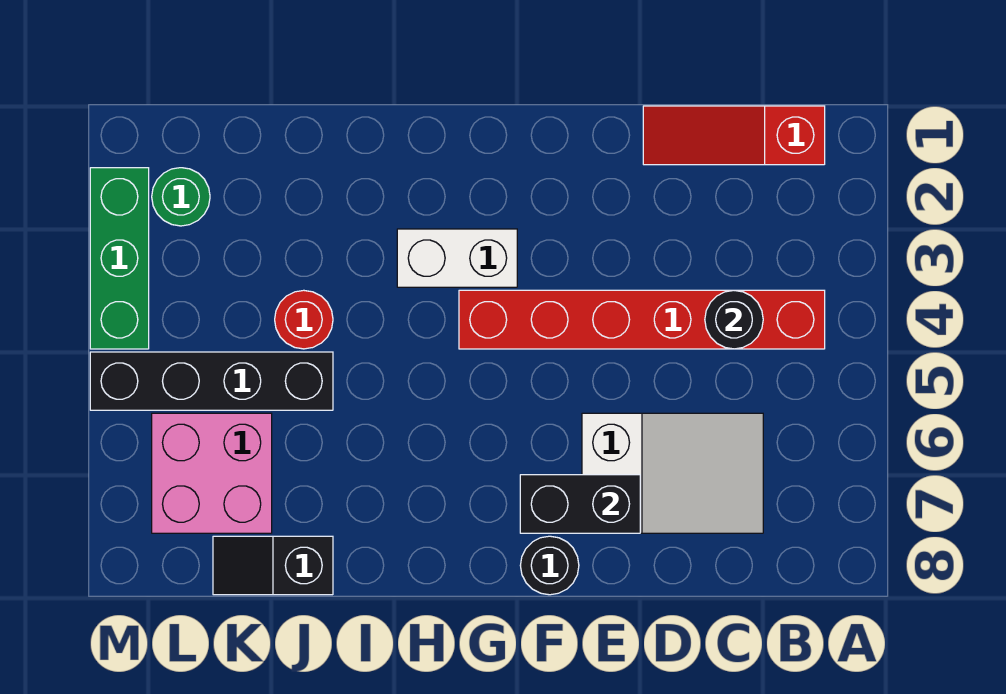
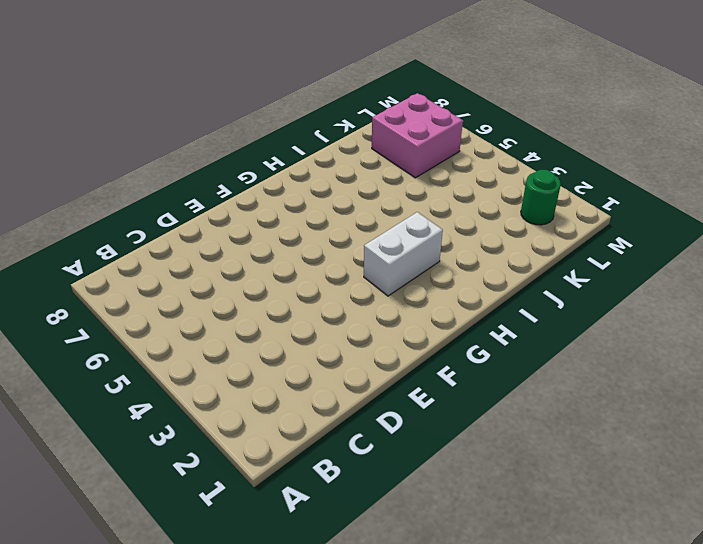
none -> red slope B1:D1 level 1 top B
none -> red brick B4:G4 level 1
none -> white slope C6:E7 level 1 top E

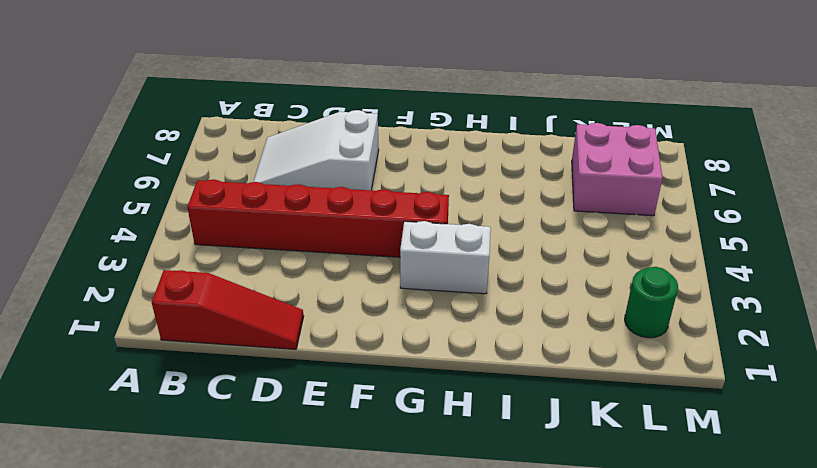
none -> black round brick F8 level 1
none -> red round brick J4 level 1
none -> black brick J5:M5 level 1

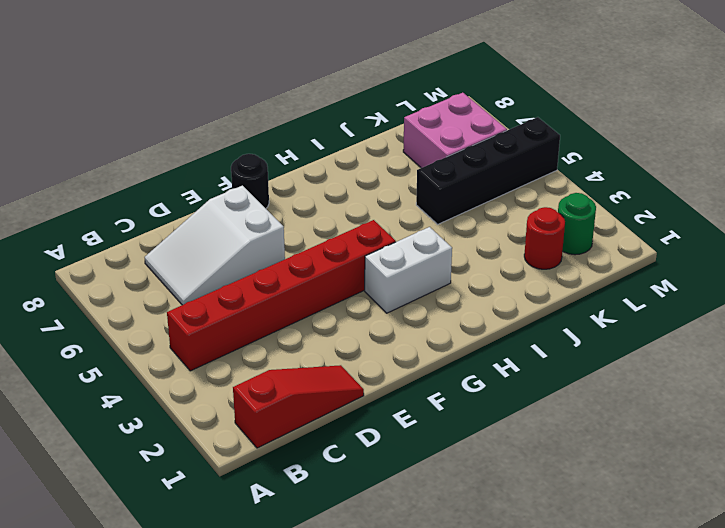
red round brick K2 level 1 -> red round brick J4 level 1
none -> black slope J8:K8 level 1 top J
none -> green brick M2:M4 level 1
none -> black round brick C4 level 2

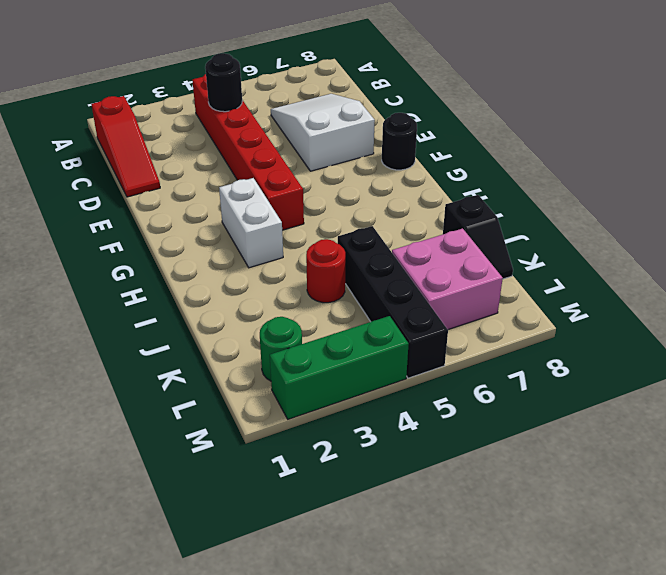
none -> black brick E7:F7 level 2

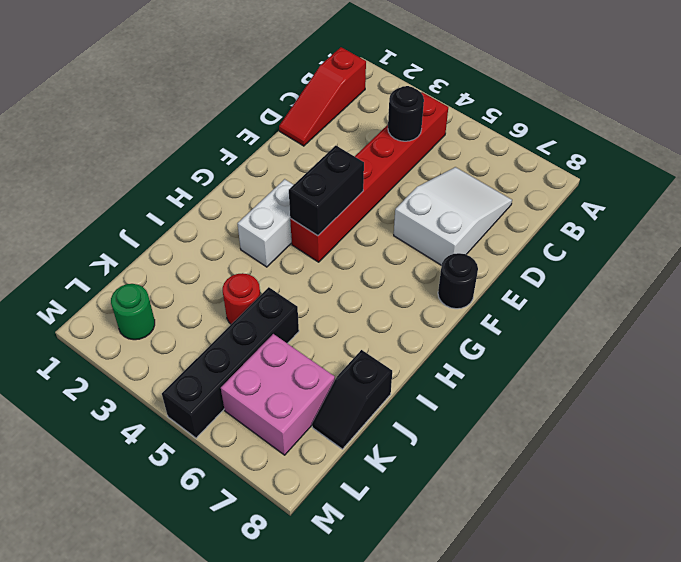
black brick F4:G4 level 2 -> black brick E7:F7 level 2
none -> green brick M2:M4 level 1

